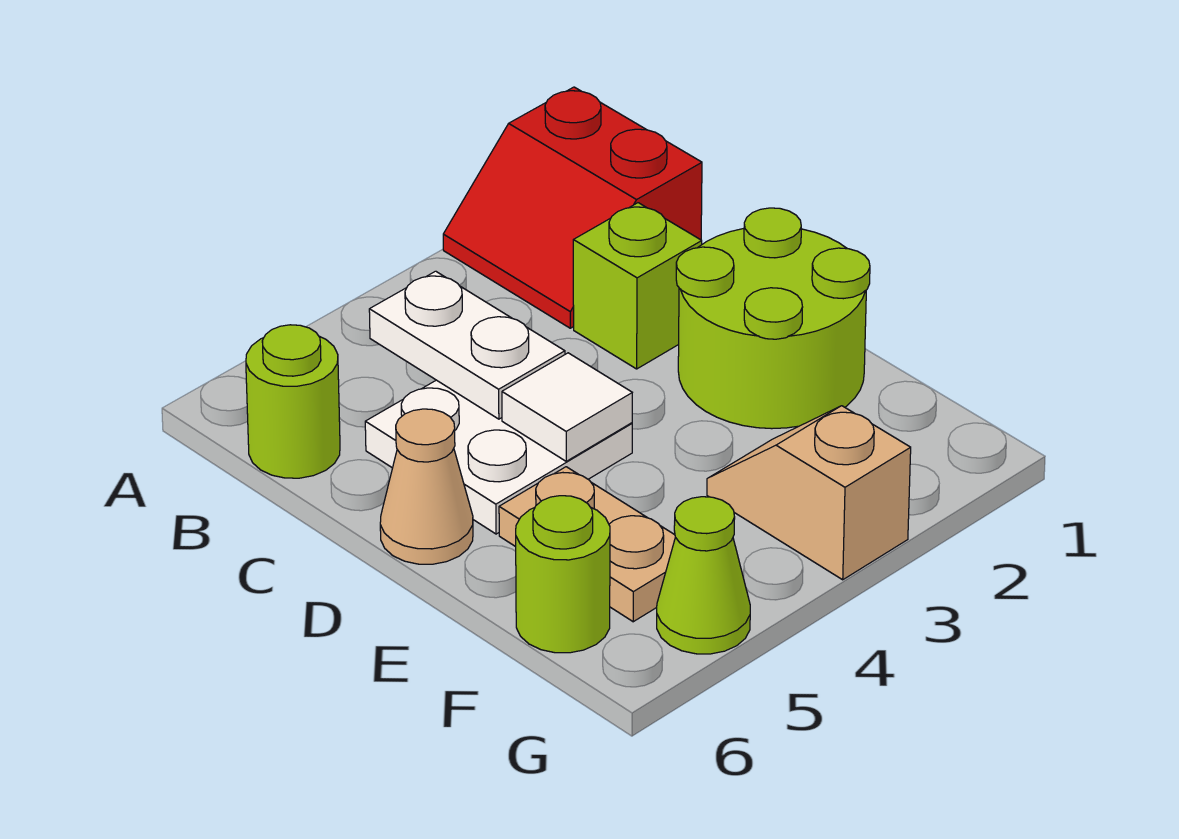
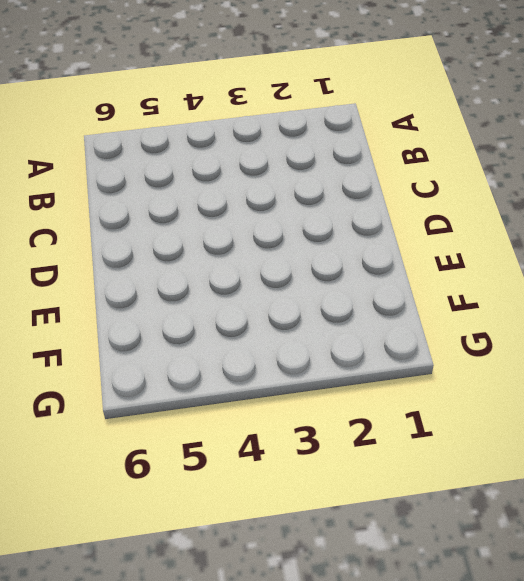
none -> red slope A1:B2 level 1 top 1
none -> lime round brick B6 level 1
none -> lime brick C2 level 1

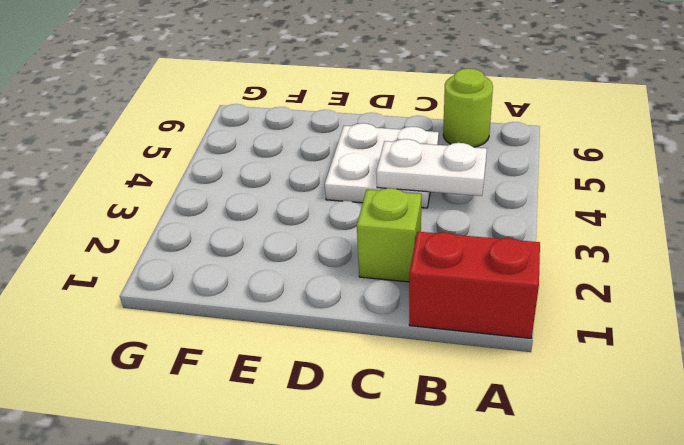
none -> lime round brick D1:E2 level 1
none -> tan cone D6 level 1
none -> tan plate E5:F5 level 1

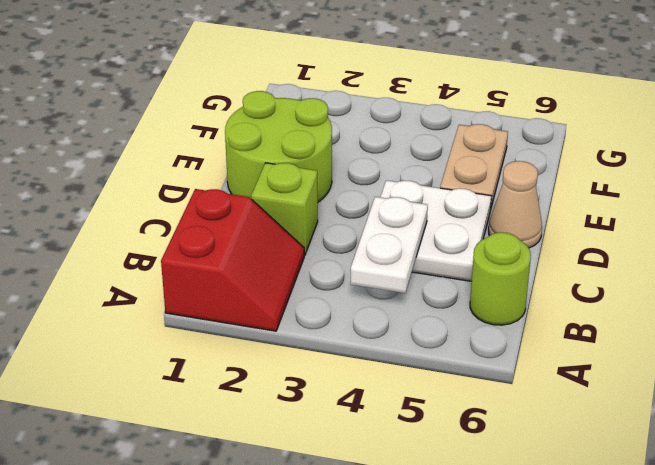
none -> tan slope F3:G3 level 1 top G
none -> lime round brick F6 level 1
none -> lime cone G5 level 1

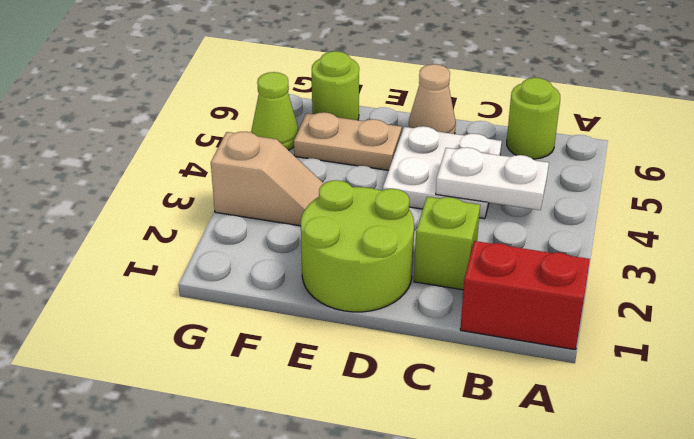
none -> white tile D4 level 2

